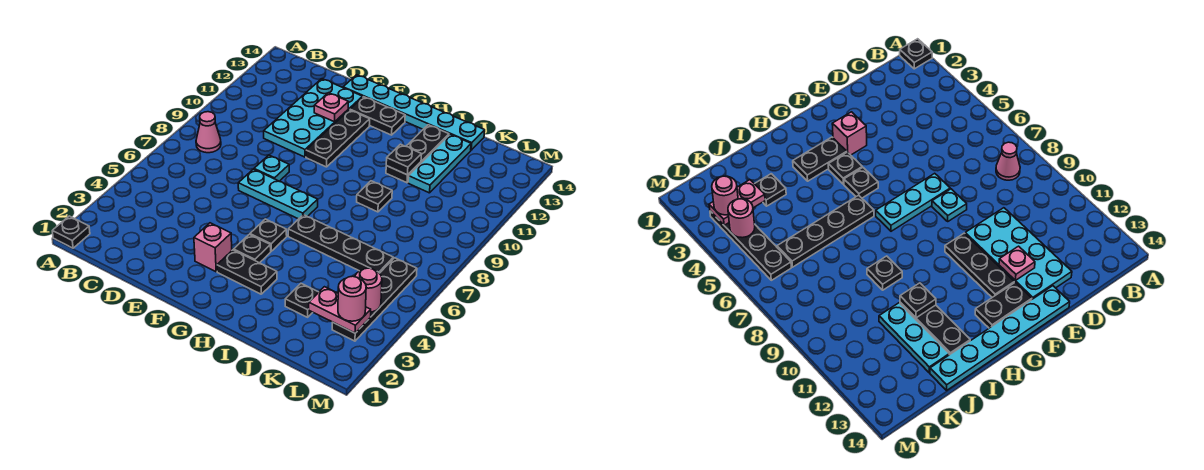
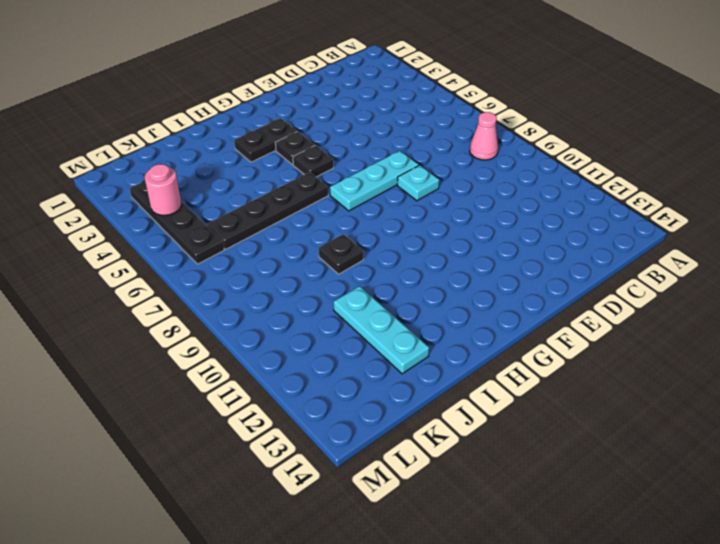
none -> black plate A1 level 1
none -> cyan plate D10:E13 level 1
none -> cyan plate E14:J14 level 1

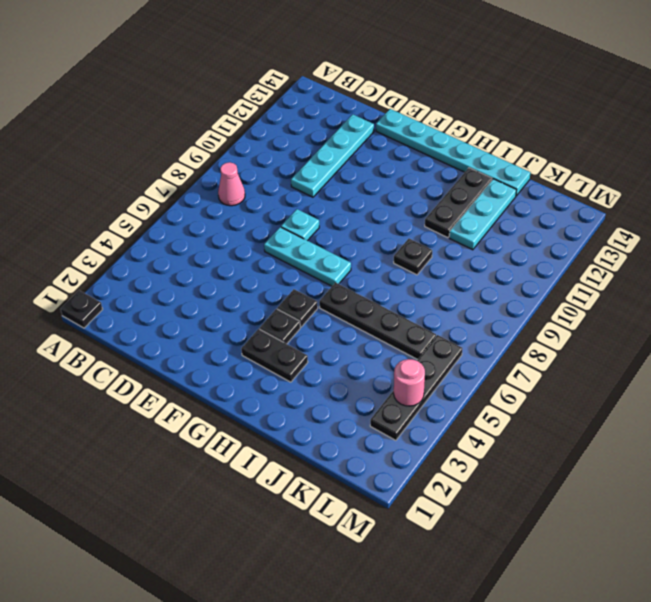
cyan plate D10:D13 level 1 -> cyan plate D10:E13 level 1
none -> pink brick F3 level 1
none -> black plate F10:F12 level 1
none -> black plate F13:G13 level 1

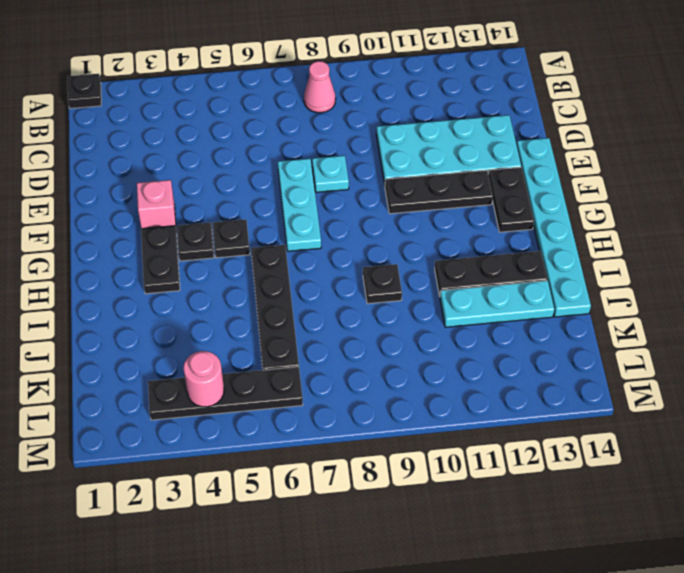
none -> black plate J3 level 1
none -> pink plate E12 level 2
none -> black plate I11 level 2

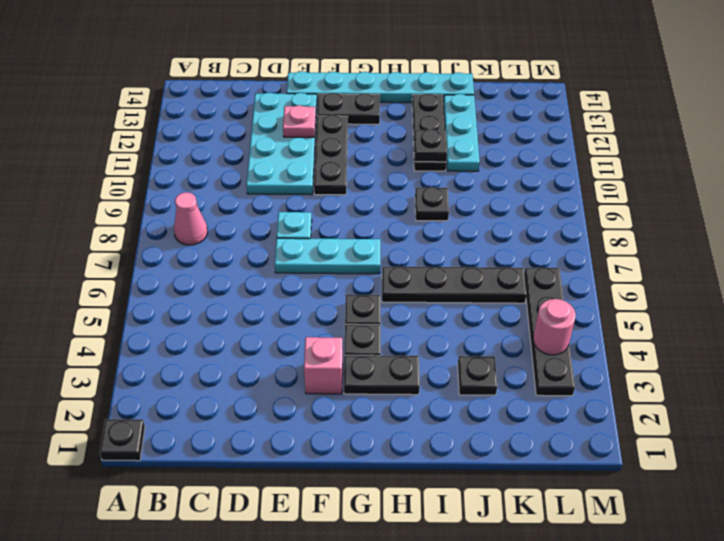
none -> pink plate K3:L3 level 2
none -> pink round brick L3 level 3

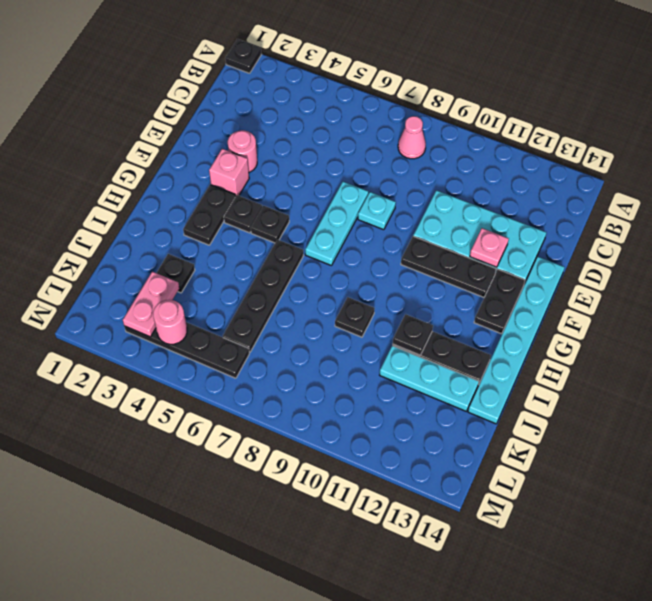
pink round brick E3 level 1 -> pink round brick L3 level 3

